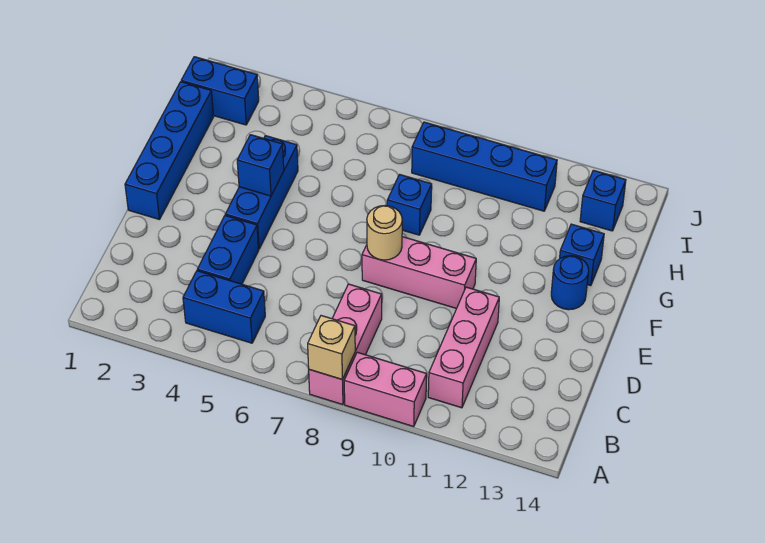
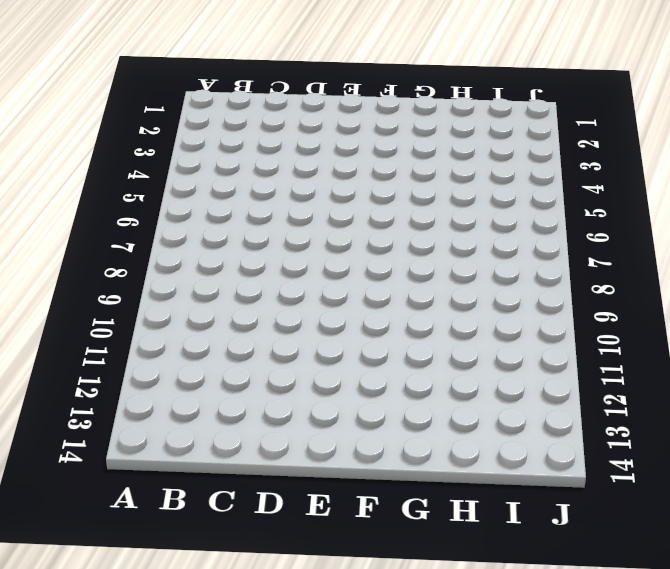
none -> pink brick A8:C8 level 1
none -> pink brick A9:A10 level 1
none -> blue brick B4:B5 level 1

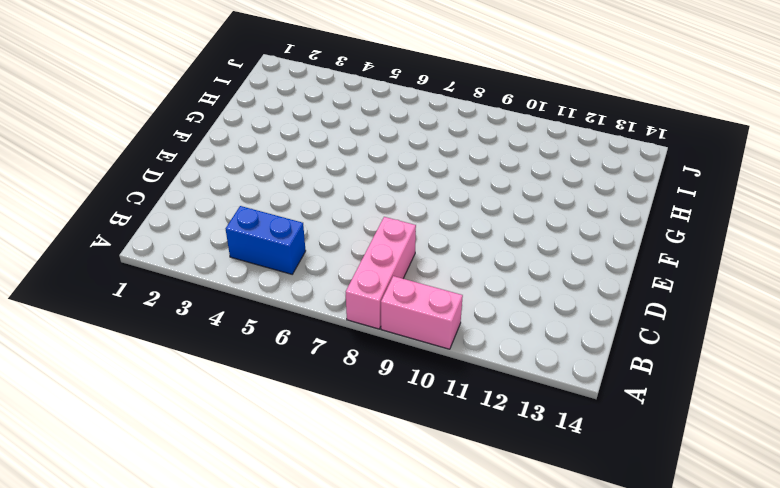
none -> pink brick B11:D11 level 1
none -> blue brick C4:D4 level 1
none -> blue brick E1:H1 level 1

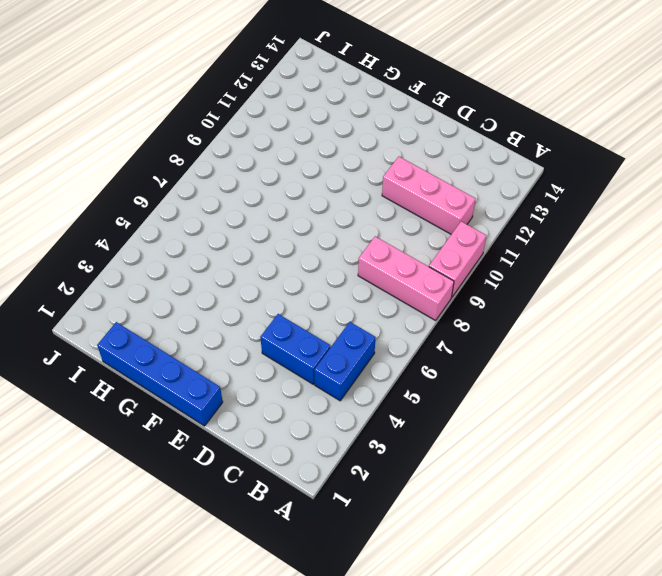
none -> blue brick E4:G4 level 1
none -> pink brick E8:E10 level 1
none -> blue round brick F13 level 1

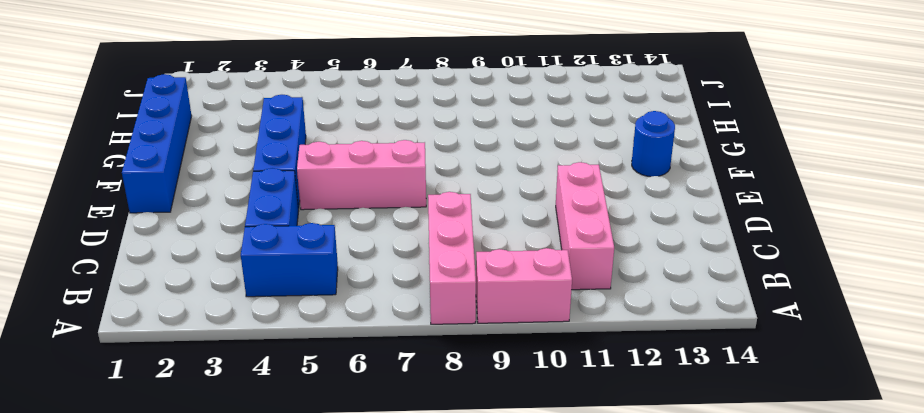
pink brick E5:E7 level 1 -> pink brick E8:E10 level 1
none -> blue brick G8 level 1
none -> blue brick G13 level 1
none -> blue brick I1:I2 level 1

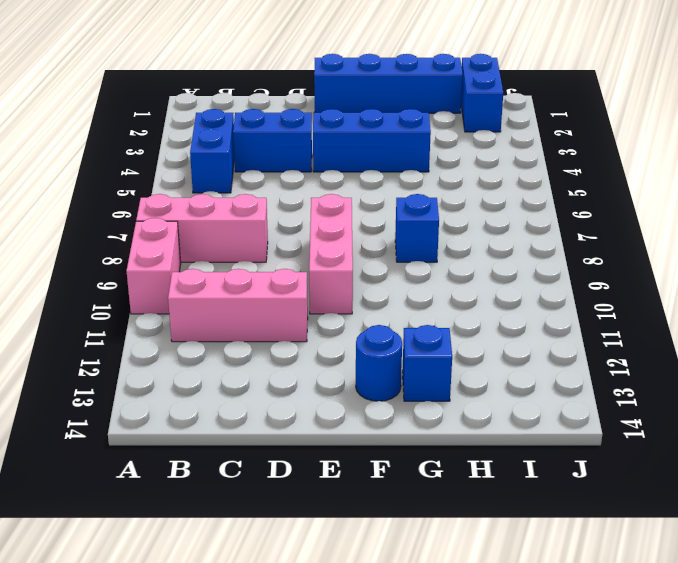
none -> blue brick I8:I11 level 1
none -> blue brick I13 level 1
none -> tan brick A8 level 2

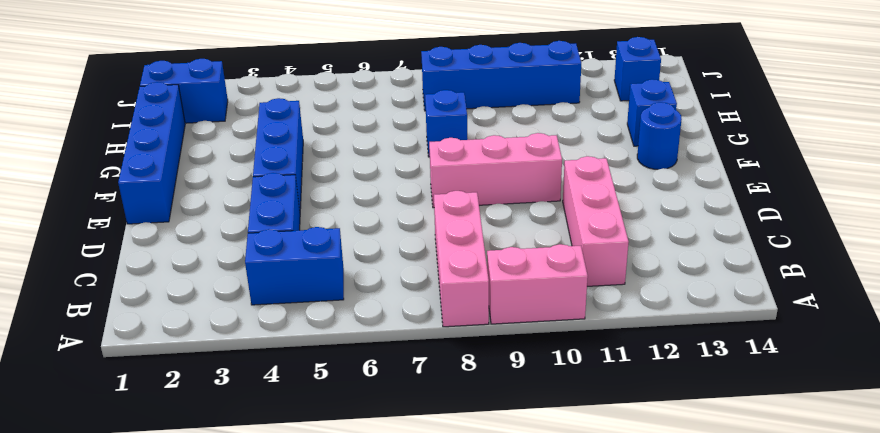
none -> tan brick A8 level 2
none -> tan round brick E8 level 2
none -> blue brick F4 level 2

